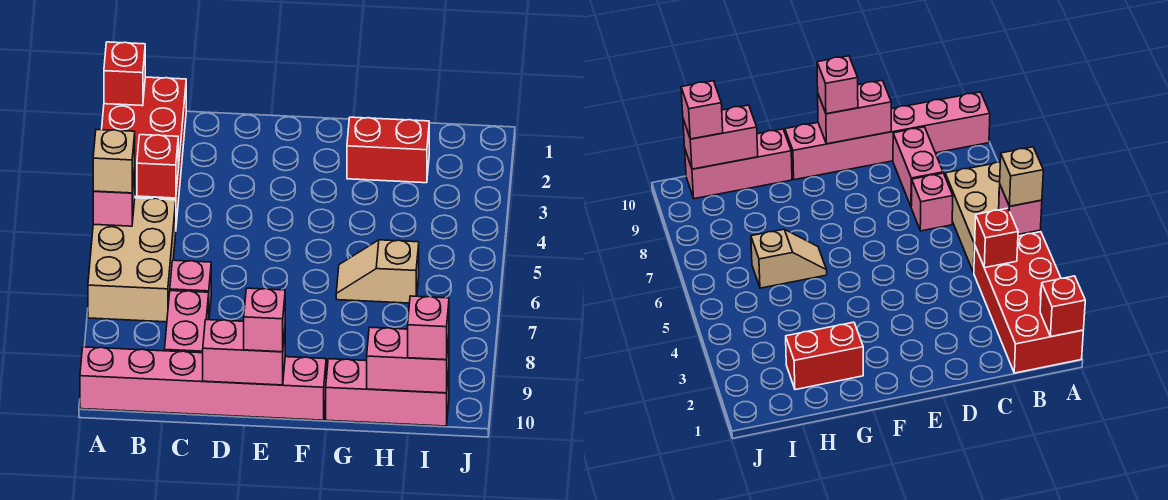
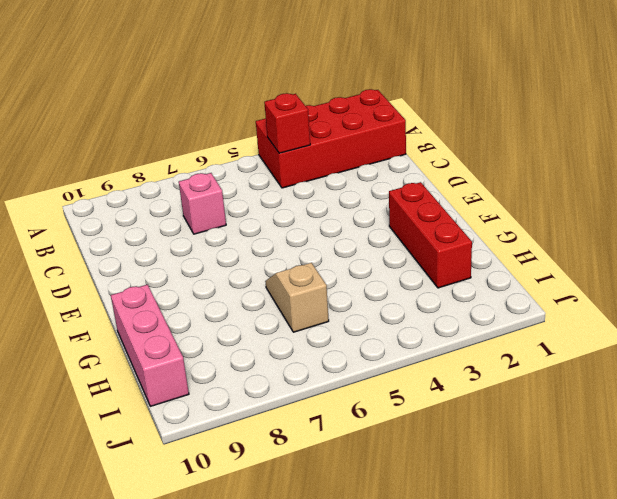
red brick F2:H2 level 1 -> red brick G2:H2 level 1
none -> tan brick A5:B7 level 1
none -> pink brick A10:F10 level 1
none -> pink brick C8:C9 level 1

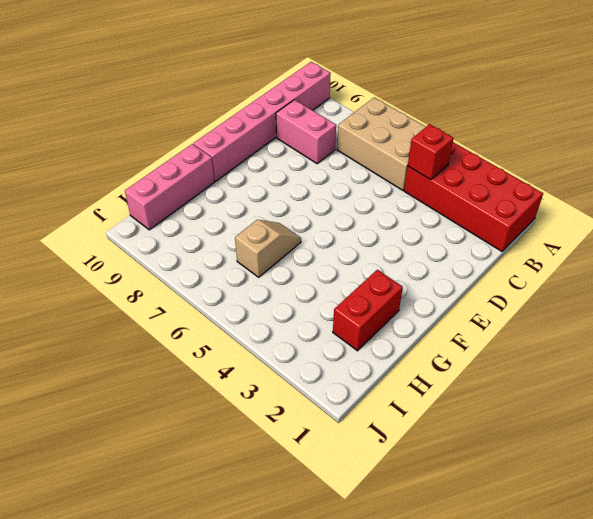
none -> pink brick C7 level 1
none -> red brick A1 level 2
none -> pink brick A5 level 2

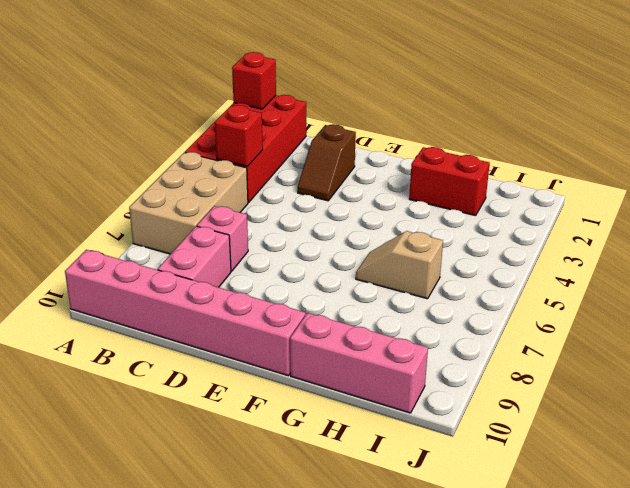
brown slope D2:D3 level 1 top 2 -> none
none -> pink brick A5 level 2
none -> pink brick D10:E10 level 2
none -> pink brick H10:I10 level 2

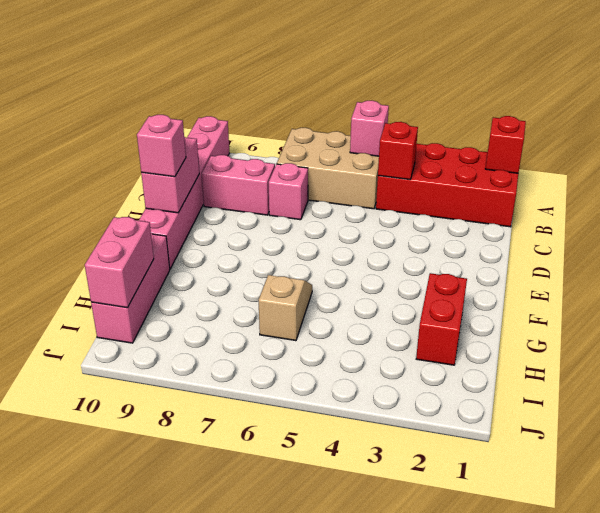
none -> tan brick A5 level 3
none -> pink brick I10 level 3

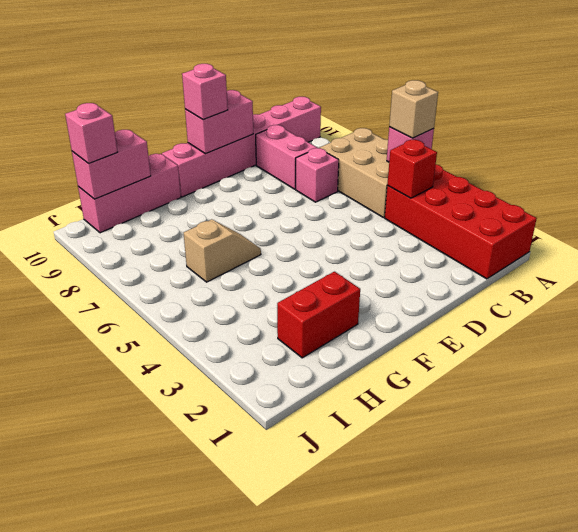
none -> red brick A1 level 2

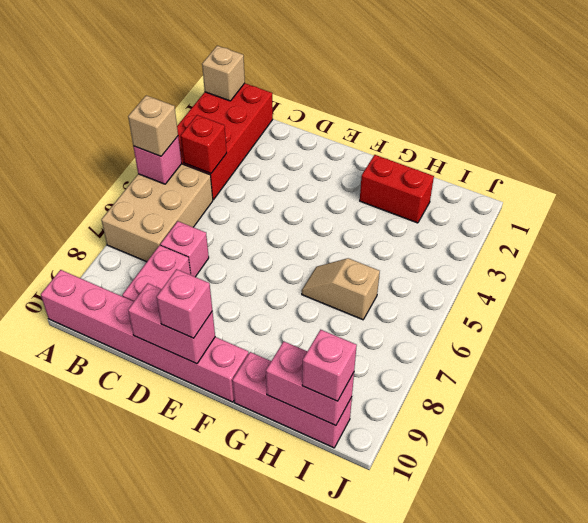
tan brick A1 level 2 -> red brick A1 level 2

